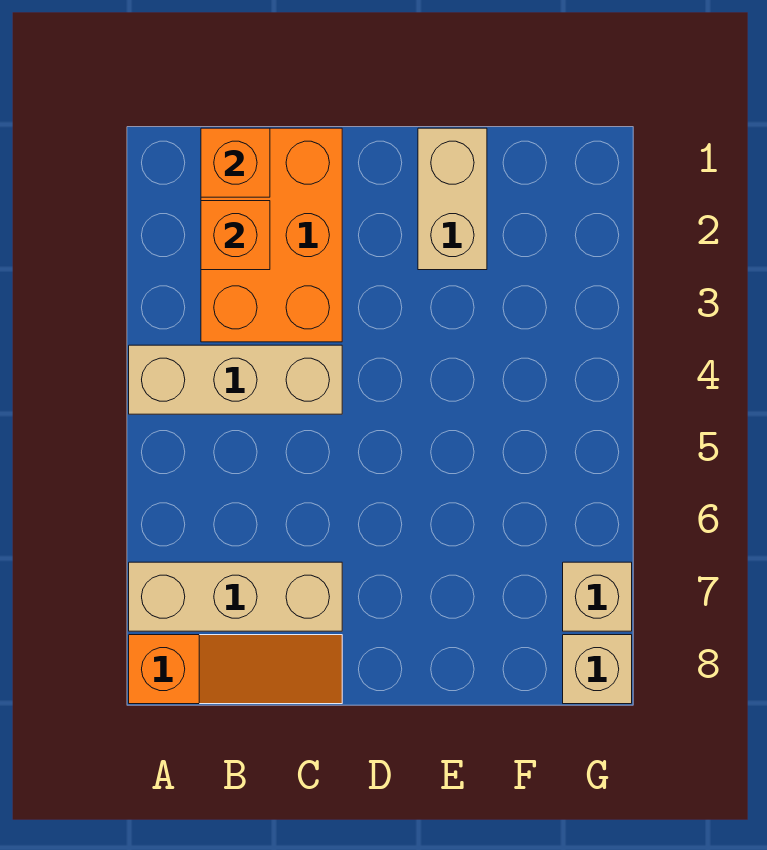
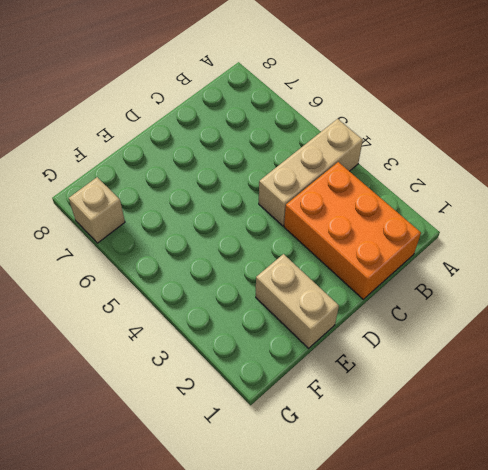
none -> tan brick A7:C7 level 1
none -> orange slope A8:C8 level 1 top A

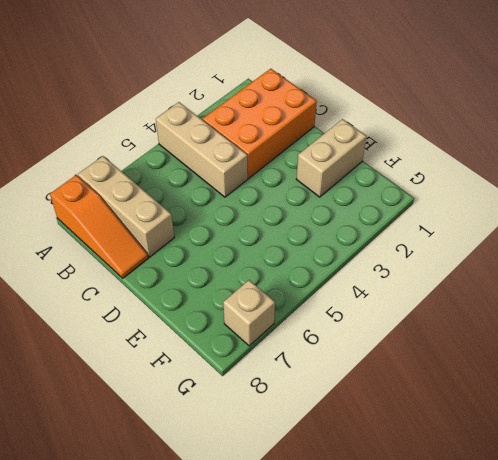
none -> tan brick G8 level 1
none -> orange brick B1 level 2

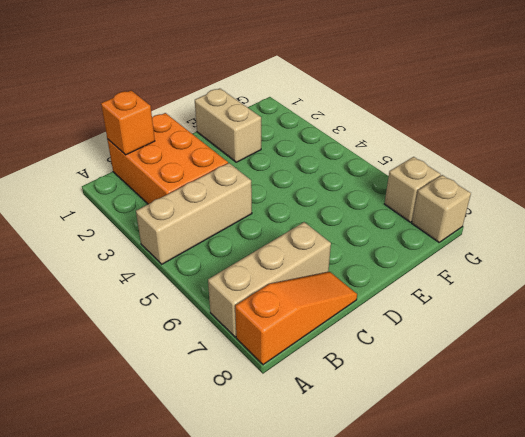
none -> orange brick B2 level 2

